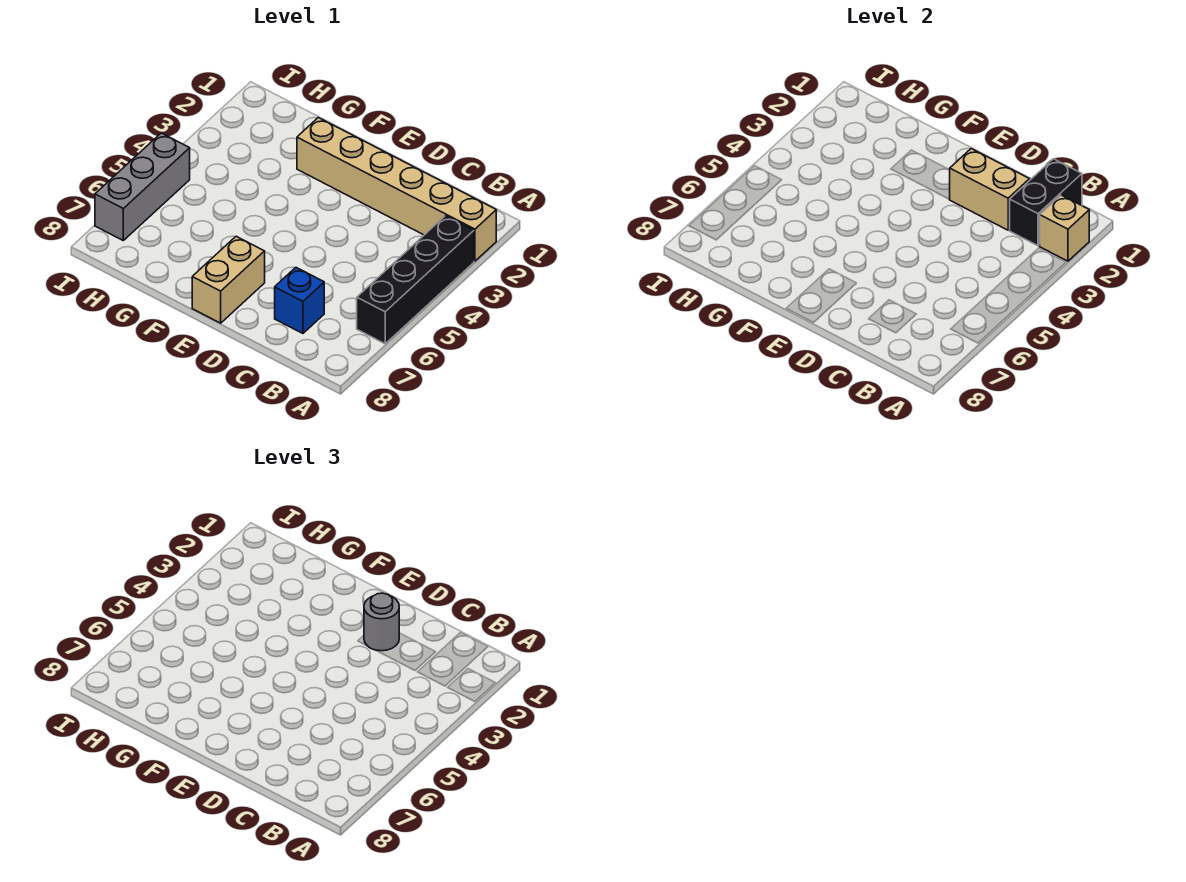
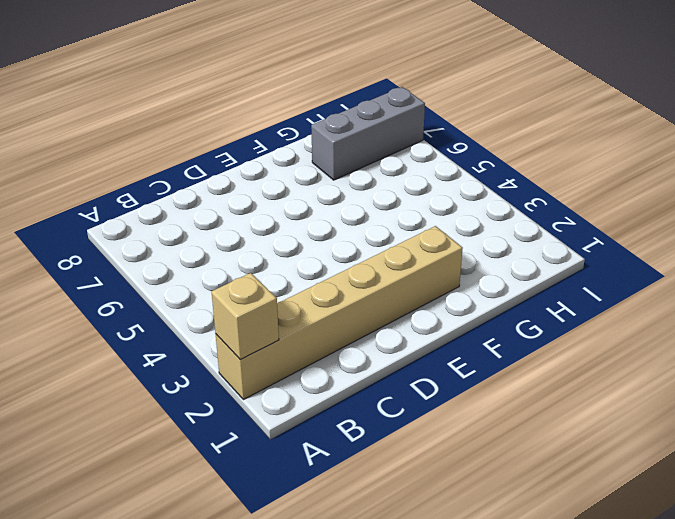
grey brick G7:I7 level 1 -> grey brick I5:I7 level 1
none -> black brick A3:A6 level 1
none -> blue brick C7 level 1

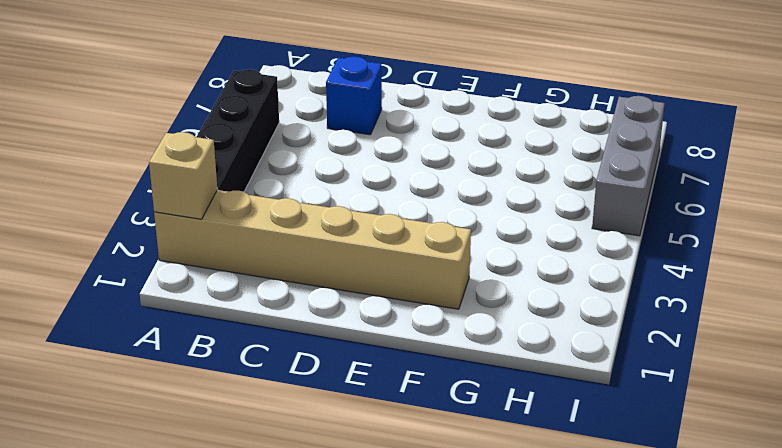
none -> tan brick E7:E8 level 1
none -> black brick B1:B2 level 2

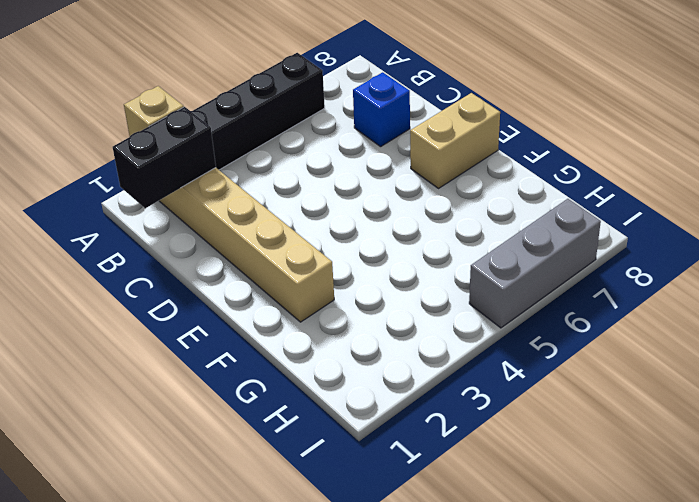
none -> tan brick C2:D2 level 2
none -> grey round brick D2 level 3

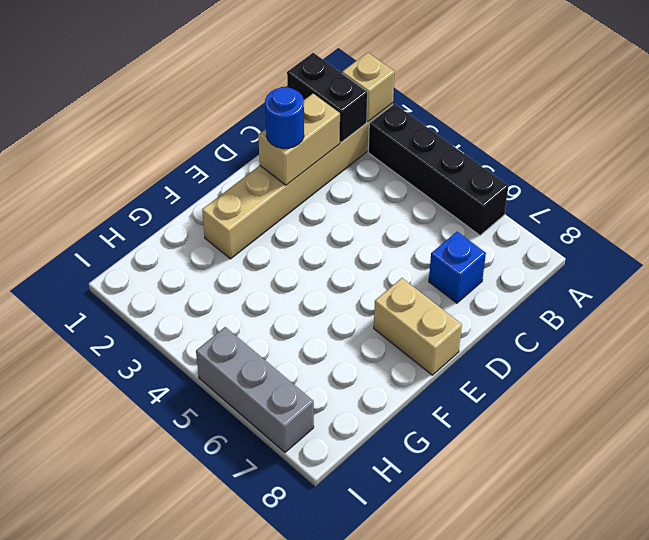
blue round brick D2 level 3 -> grey round brick D2 level 3

